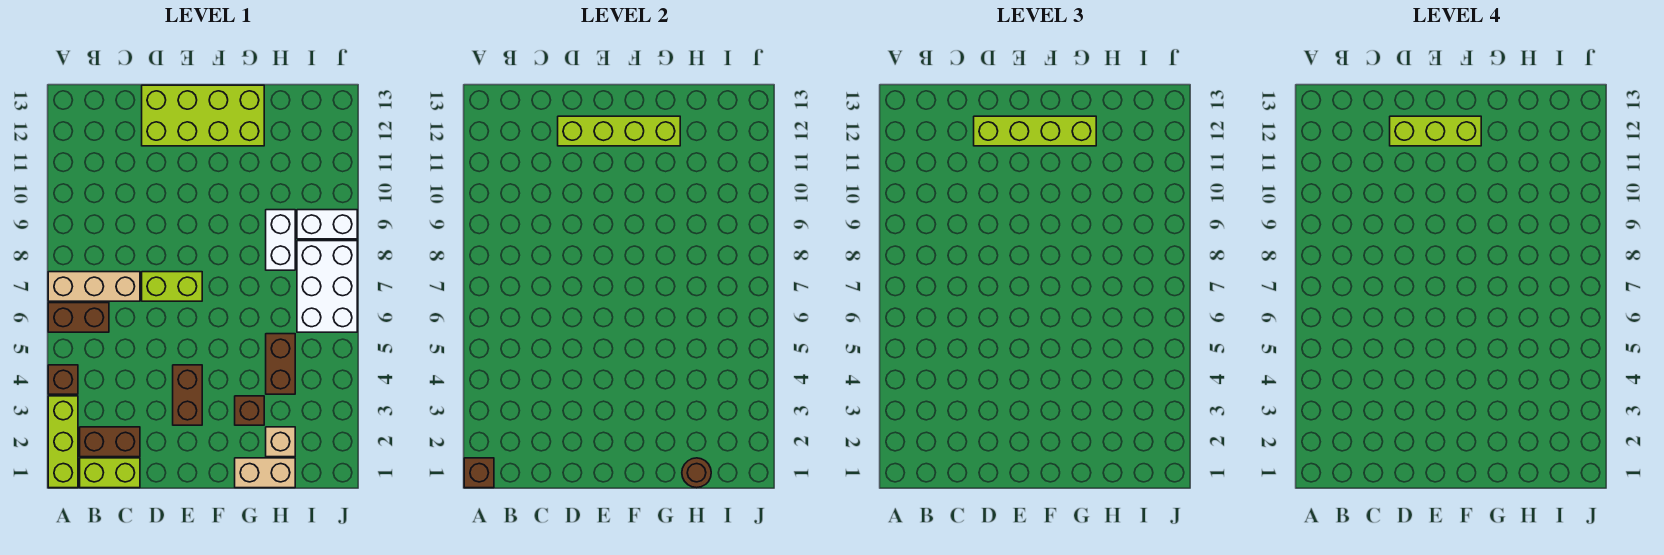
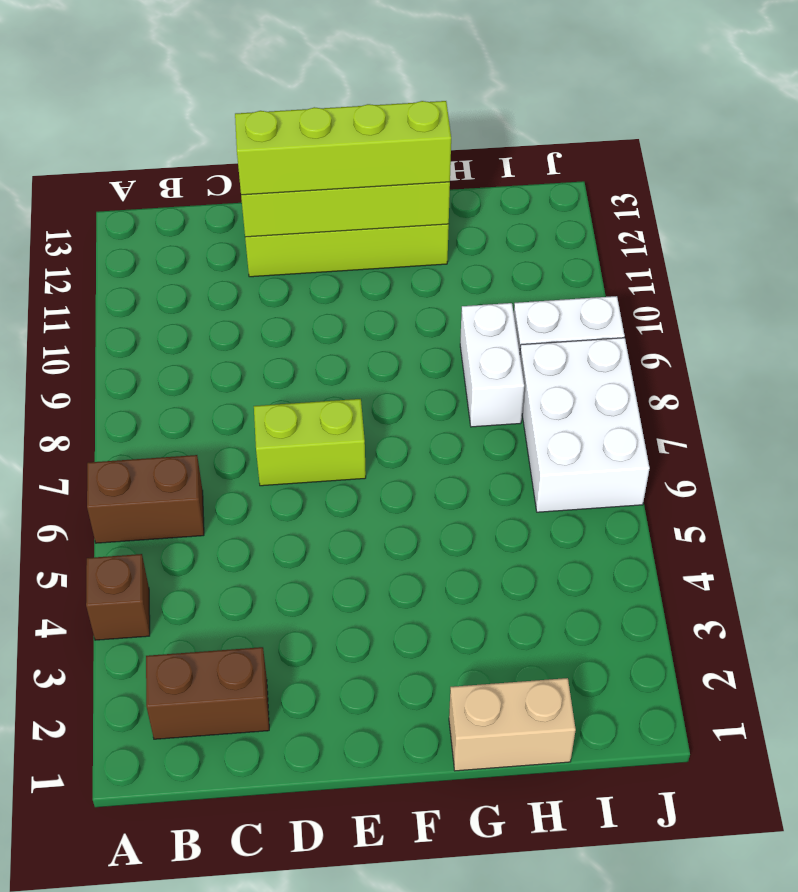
none -> lime brick A1:A3 level 1
none -> tan brick A7:C7 level 1
none -> lime brick B1:C1 level 1

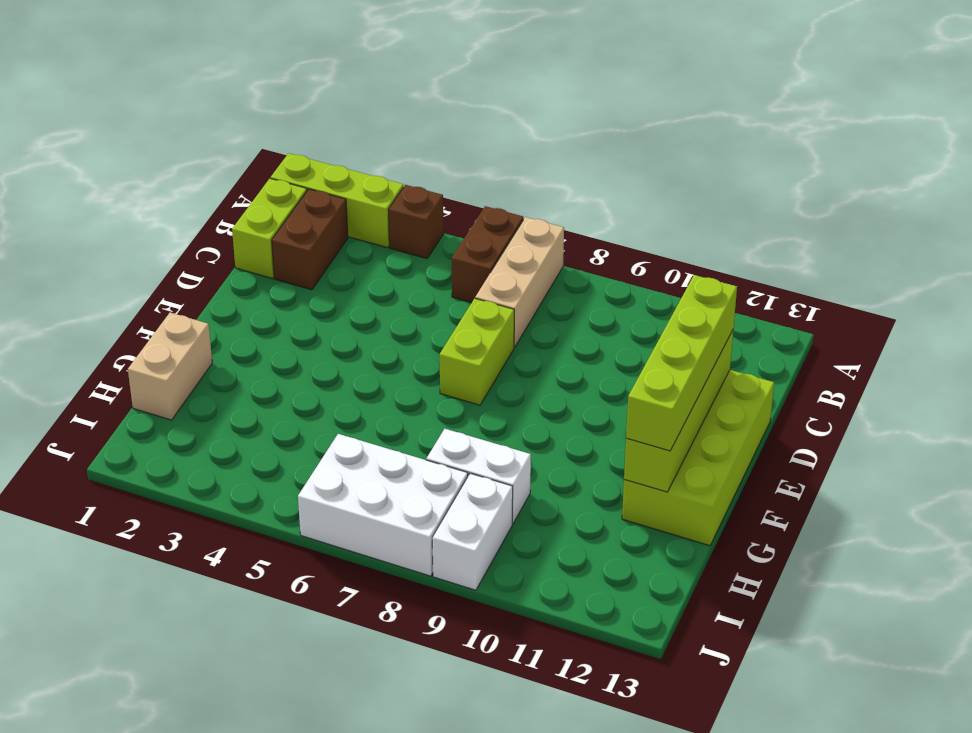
none -> brown brick E3:E4 level 1
none -> brown brick G3 level 1
none -> tan brick H2 level 1

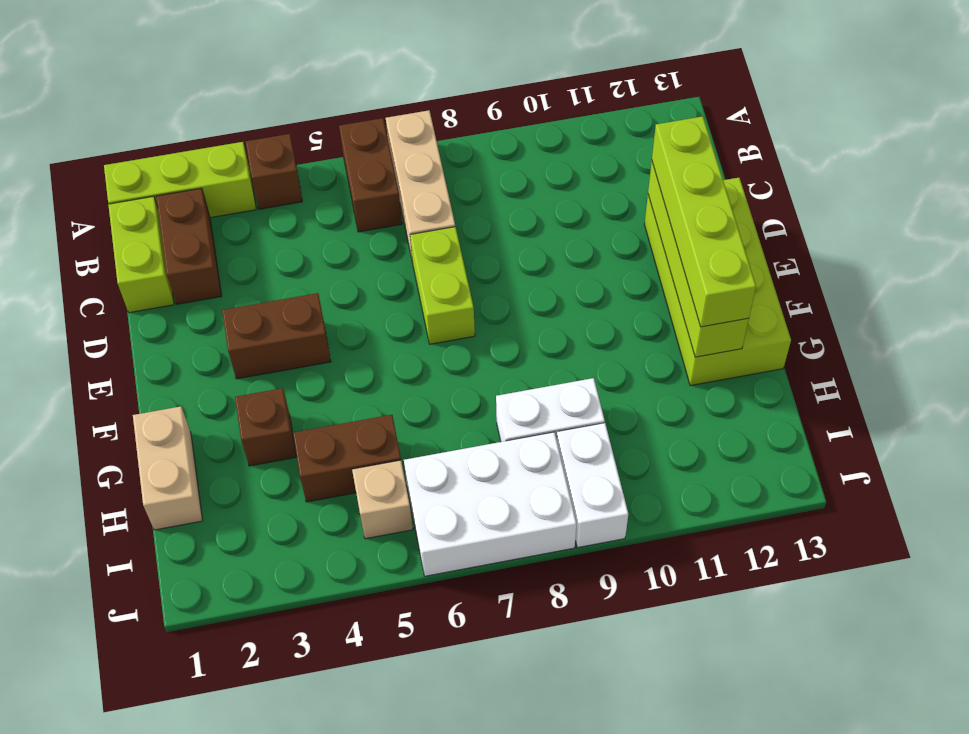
tan brick I5 level 1 -> tan brick H2 level 1
none -> brown brick A1 level 2
none -> brown round brick H1 level 2
none -> lime brick D12:F12 level 4

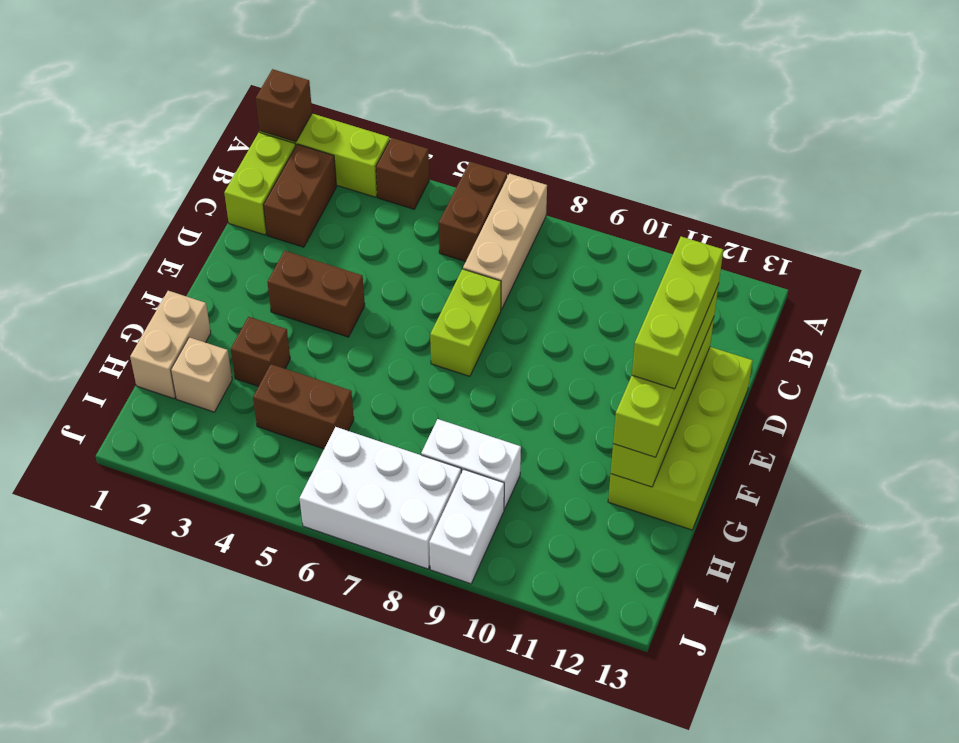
none -> brown round brick H1 level 2

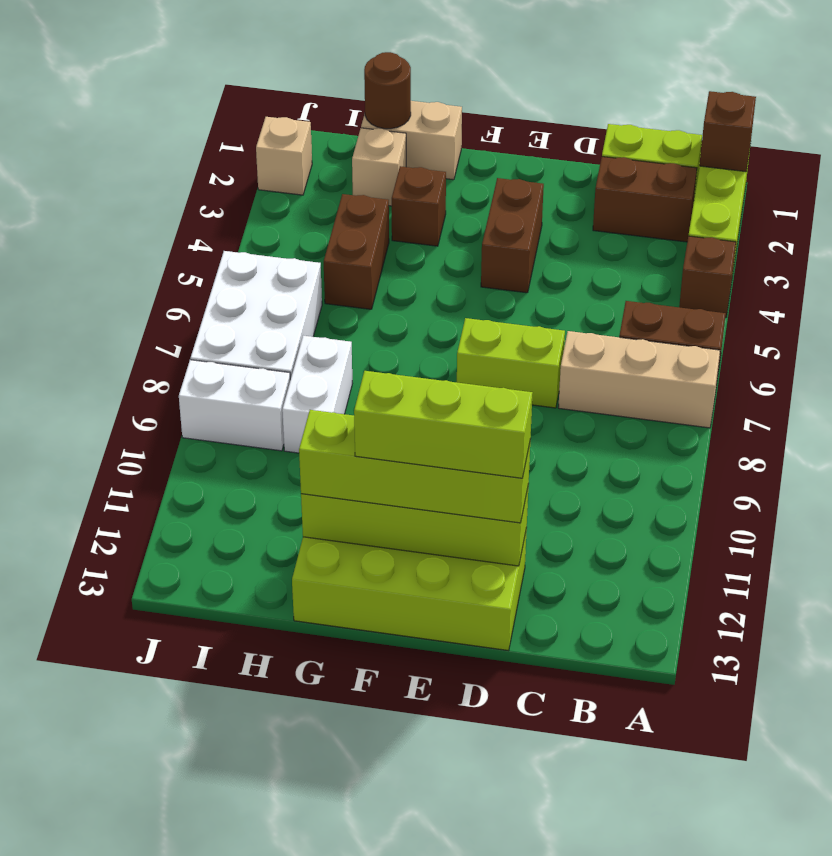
tan brick J2 level 1 -> none

